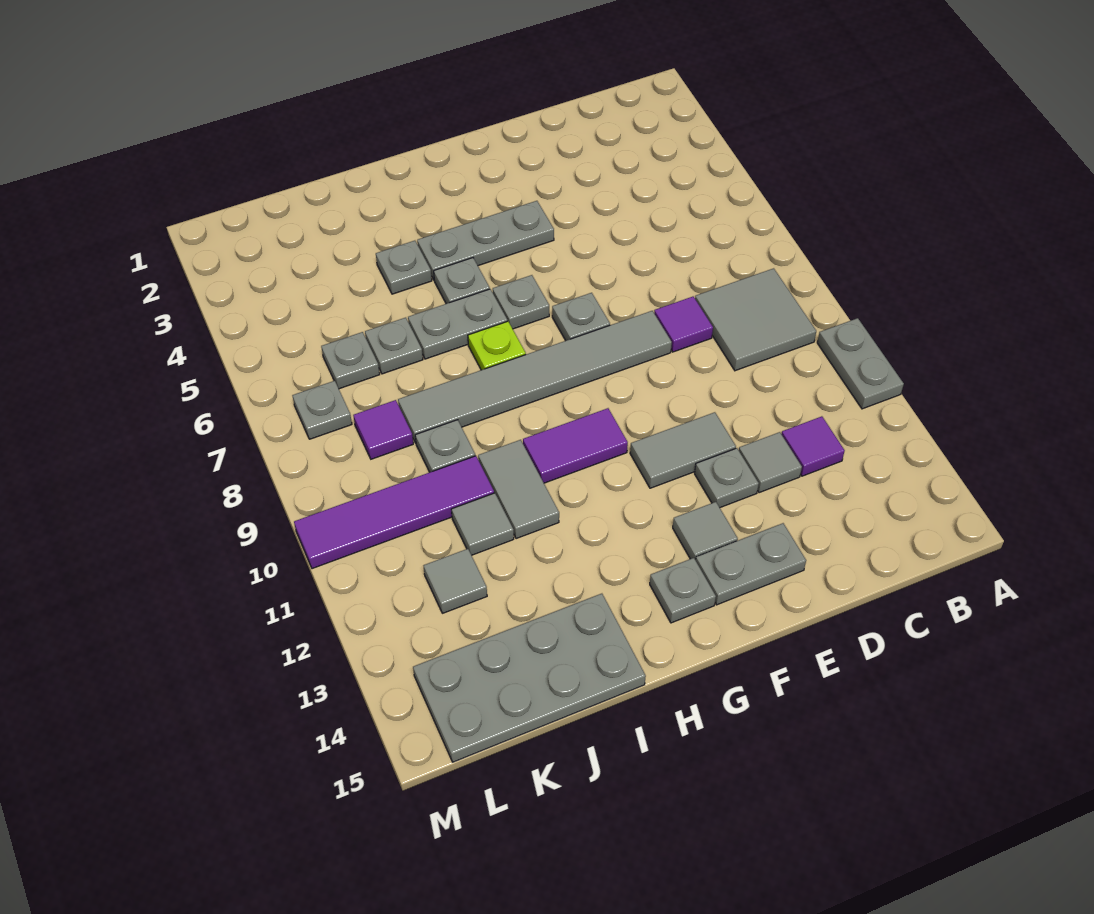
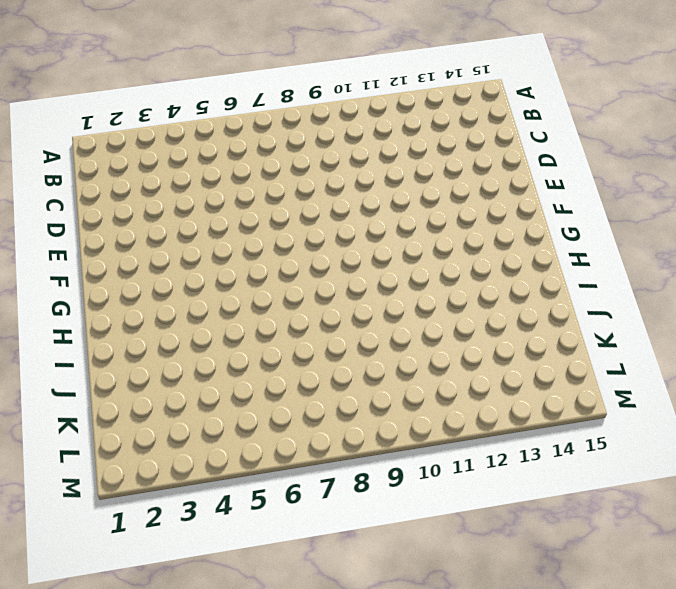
none -> grey plate A10:A11 level 1
none -> grey tile B8:C9 level 1
none -> purple tile C12 level 1

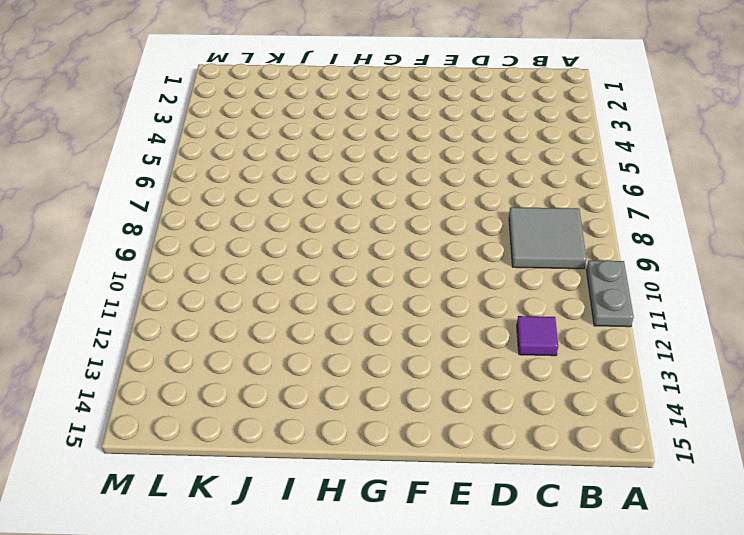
none -> purple tile D8 level 1
none -> grey tile D12 level 1
none -> grey tile E8:J8 level 1

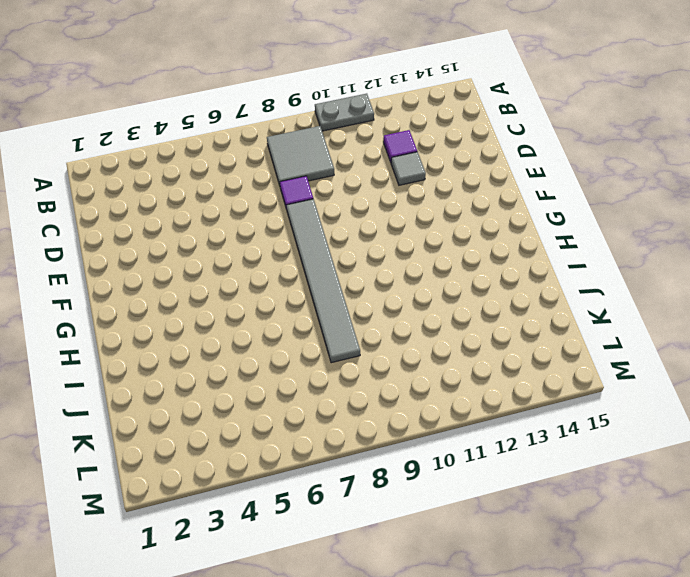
none -> grey tile E11:F11 level 1
none -> grey plate E12 level 1
none -> grey plate E14:F14 level 1

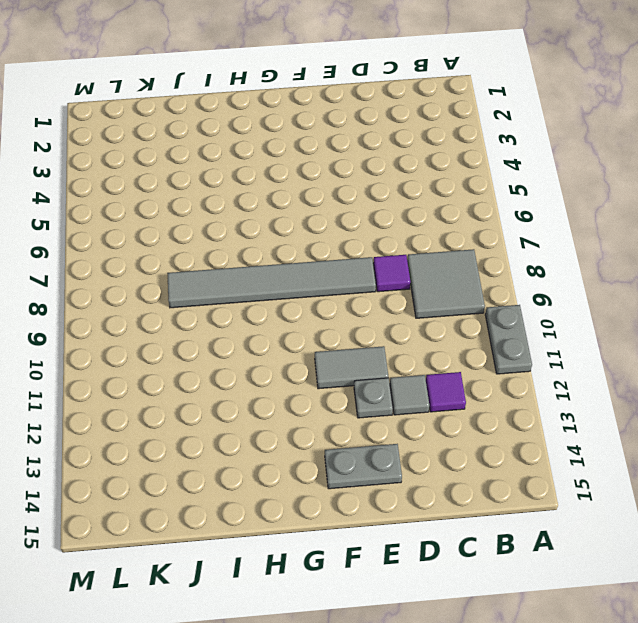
none -> grey plate F4:H4 level 1
none -> grey plate F7 level 1
none -> grey tile F13 level 1

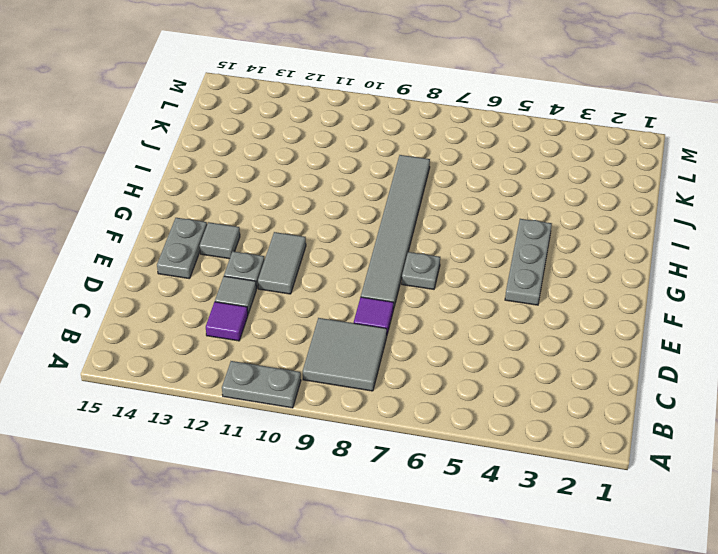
none -> grey plate G6 level 1
none -> purple tile G10:H10 level 1
none -> grey plate G14 level 1

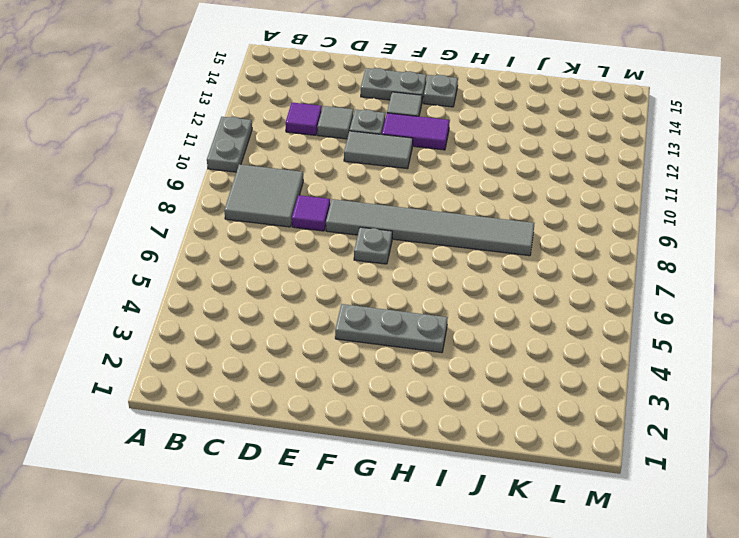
purple tile F12:G12 level 1 -> purple tile G10:H10 level 1
none -> grey plate G6 level 1
none -> grey plate H5 level 1
none -> grey plate H6:I6 level 1

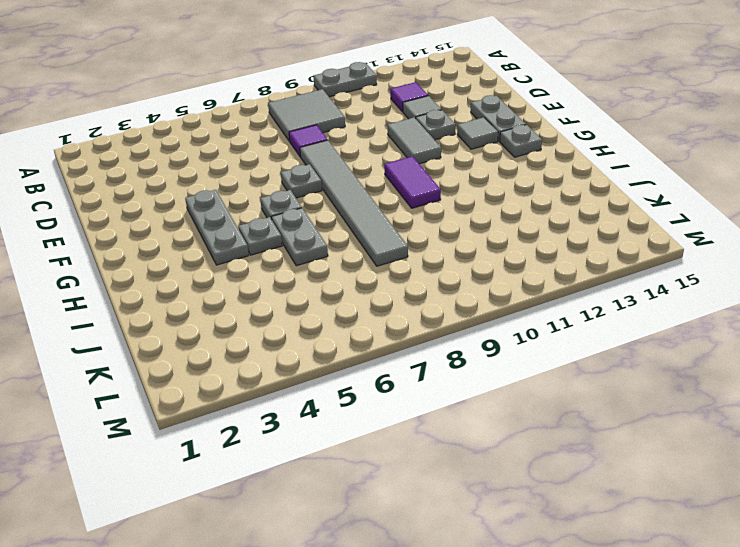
none -> lime plate H7 level 1
none -> grey plate I4 level 1
none -> grey tile I10:I11 level 1

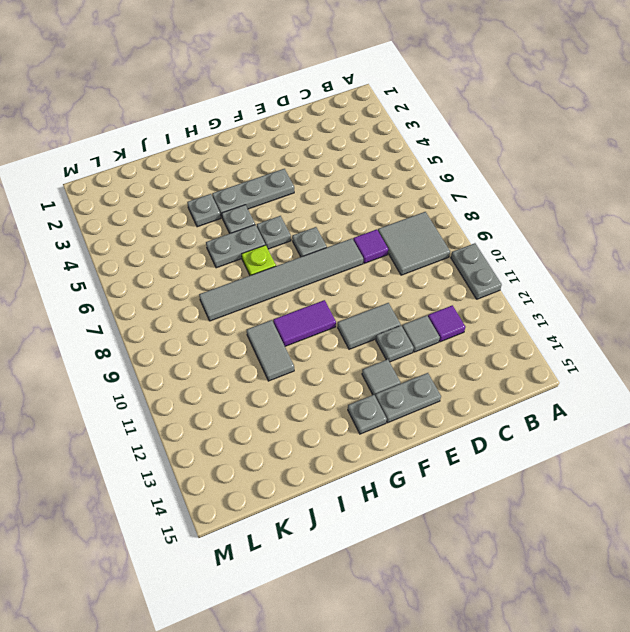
none -> grey plate I14:L15 level 1
none -> grey plate J6 level 1
none -> grey plate J9 level 1

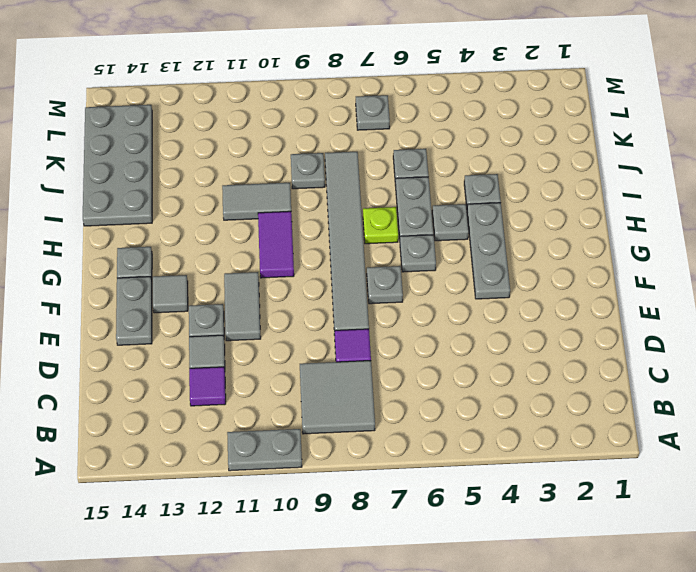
none -> purple tile J10:M10 level 1
none -> grey tile J11 level 1
none -> grey plate K6 level 1

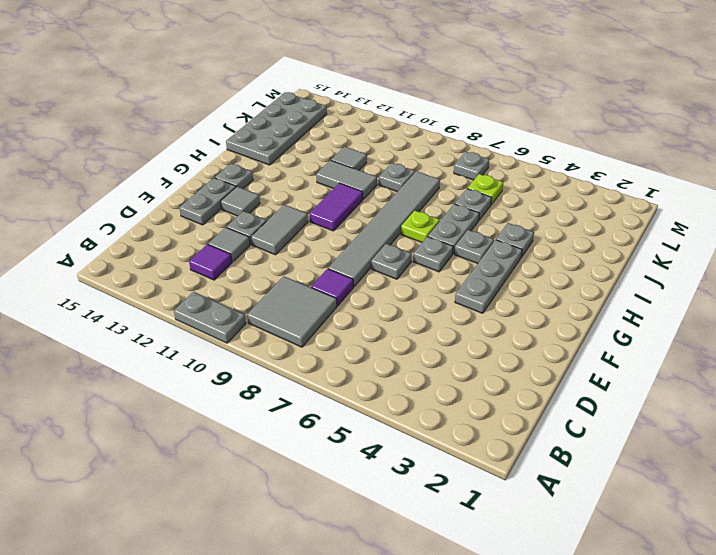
lime plate K6 level 1 -> grey plate K6 level 1
none -> purple tile J10:M10 level 1
none -> purple tile K8 level 1
none -> grey tile K12 level 1

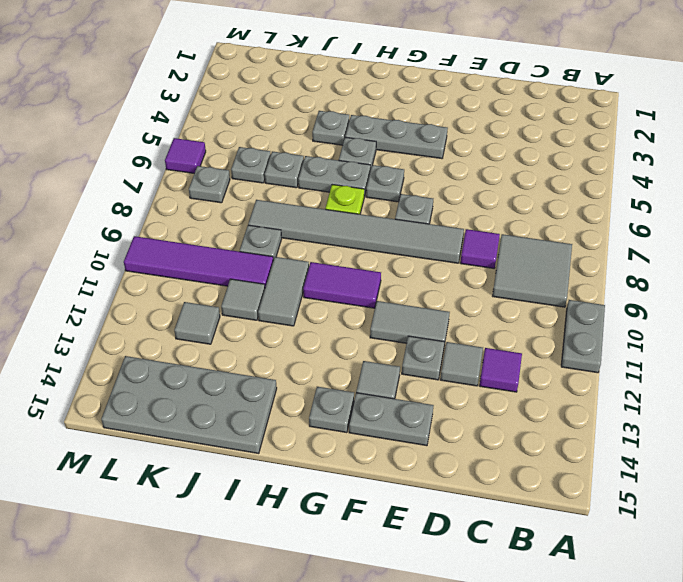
purple tile M6 level 1 -> purple tile K8 level 1

